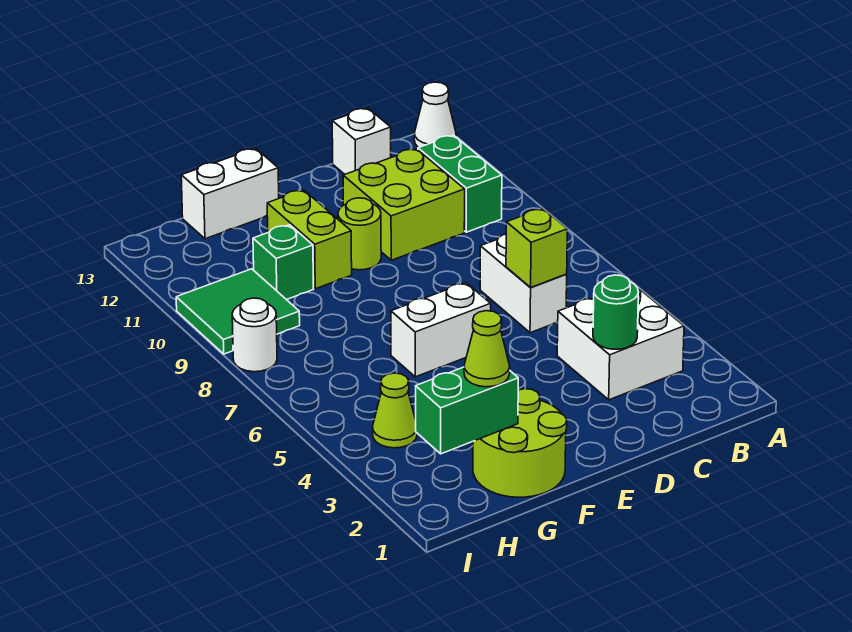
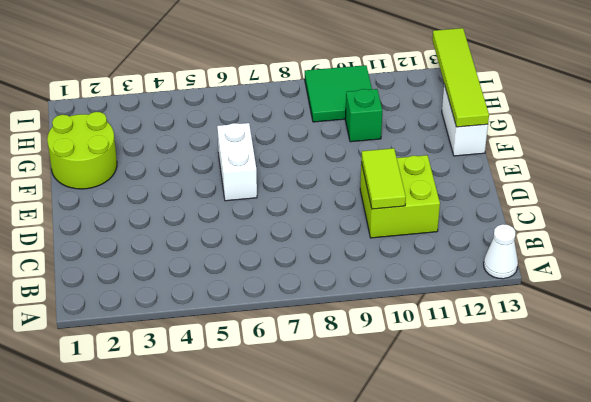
lime tile C10:D10 level 2 -> none
lime tile F13:I13 level 2 -> none
none -> white brick B3:C4 level 1
none -> green brick B10:B11 level 1
none -> white brick C6:C7 level 1

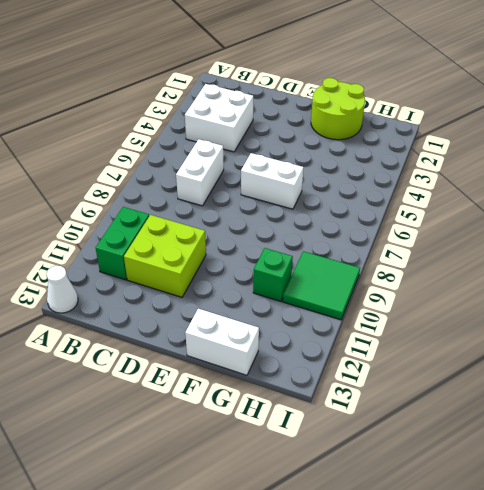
none -> white brick C13 level 1
none -> lime round brick E10 level 1
none -> lime brick F10:F11 level 1

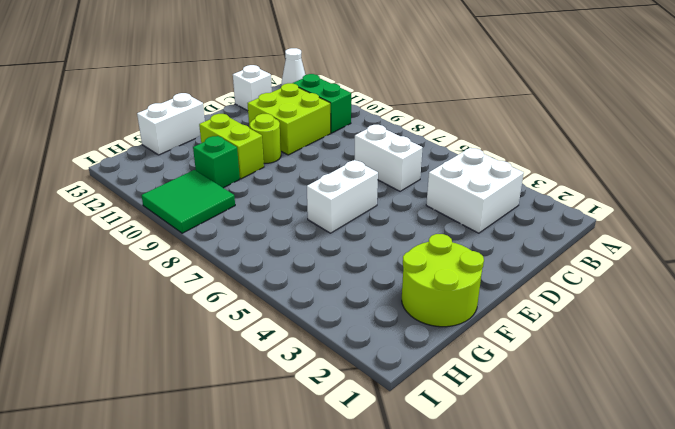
none -> lime cone H4 level 1
none -> white round brick I8 level 1
none -> green round brick C3 level 2

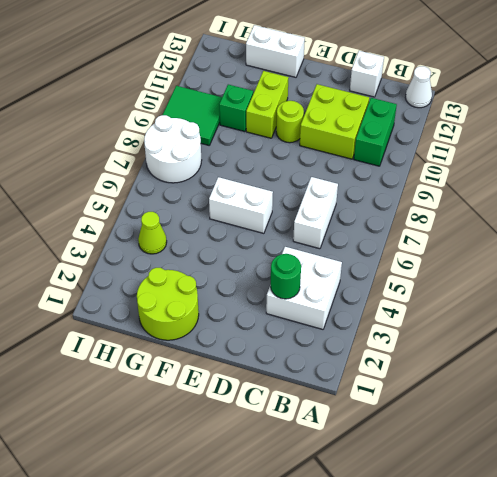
white round brick H7:I8 level 1 -> white round brick I8 level 1
none -> lime brick C6 level 2
none -> green brick G2:H2 level 2
none -> lime cone G2 level 3

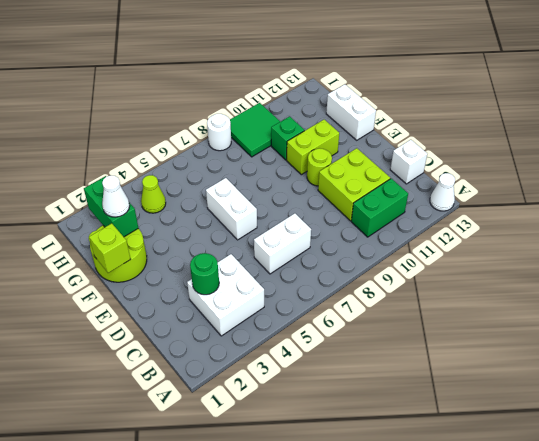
lime brick F1 level 2 -> lime brick C6 level 2
white cone G2 level 3 -> lime cone G2 level 3

